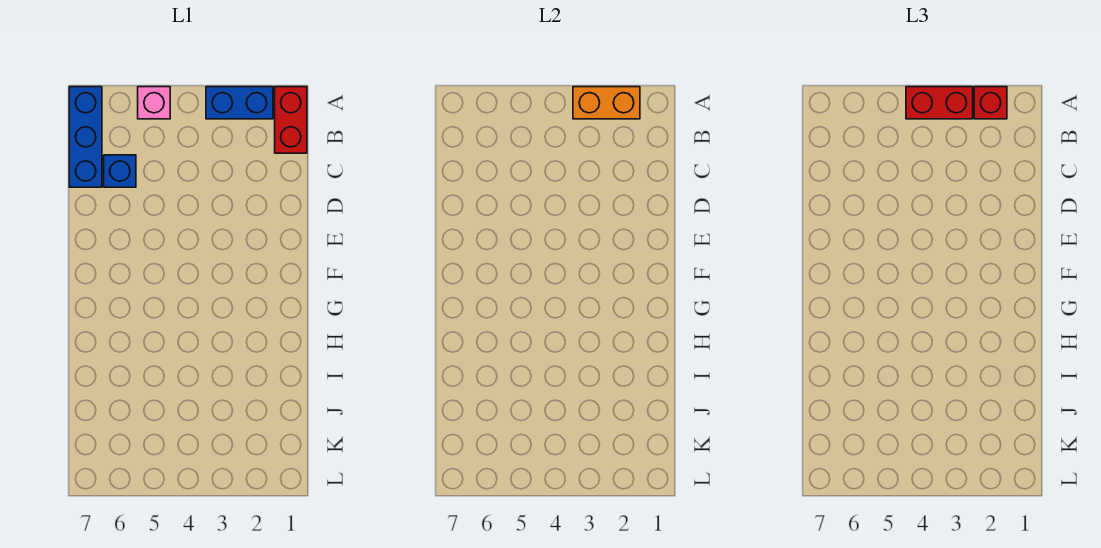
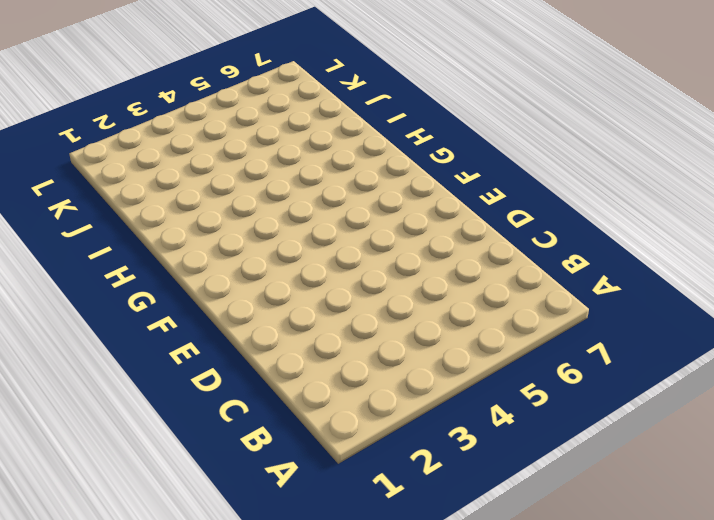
none -> red brick A1:B1 level 1
none -> blue brick A2:A3 level 1

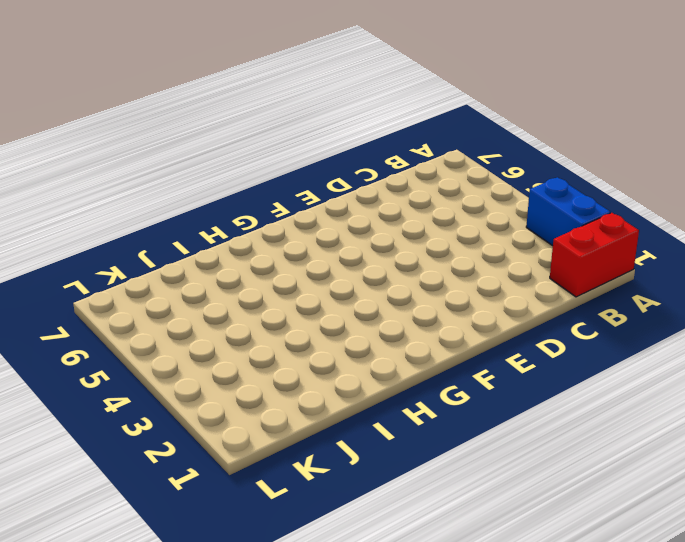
none -> pink brick A5 level 1
none -> blue brick A7:C7 level 1

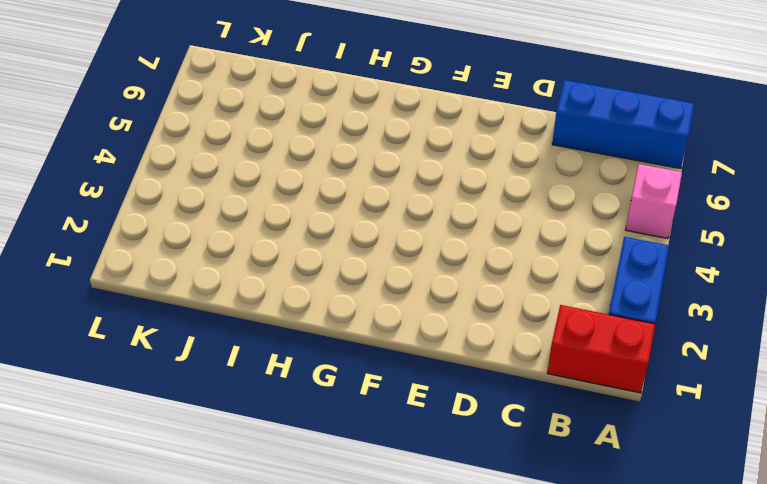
none -> blue brick C6 level 1
none -> orange brick A2:A3 level 2

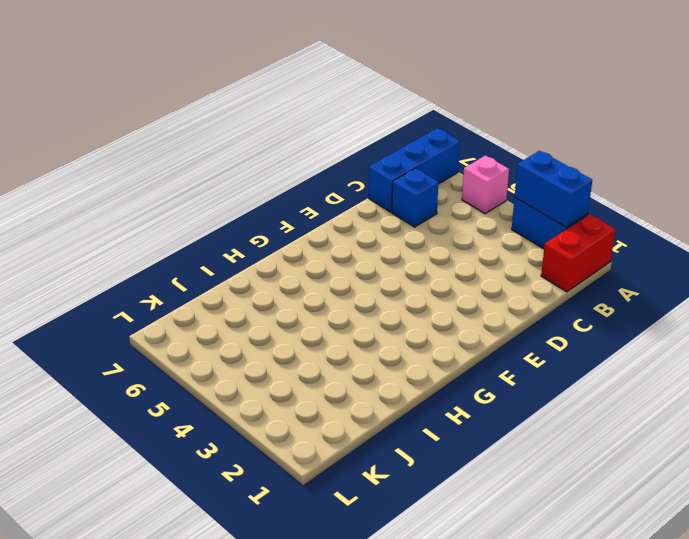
blue brick A2:A3 level 2 -> orange brick A2:A3 level 2
none -> red brick A2 level 3
none -> red brick A3:A4 level 3

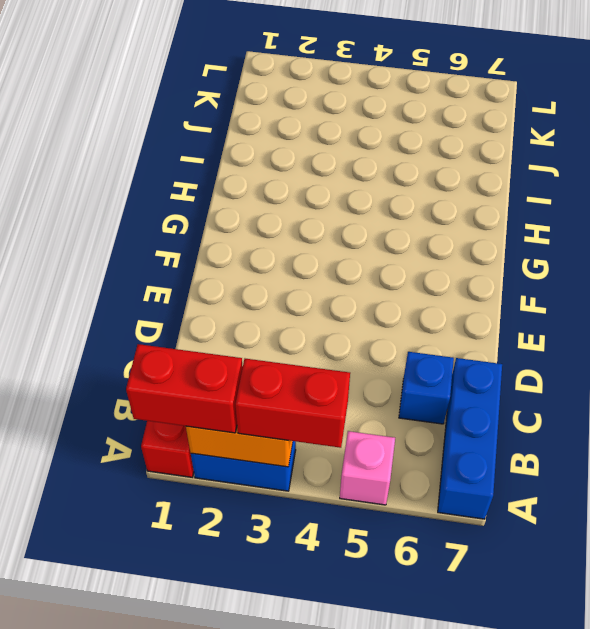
red brick A1:A2 level 3 -> red brick A2 level 3

